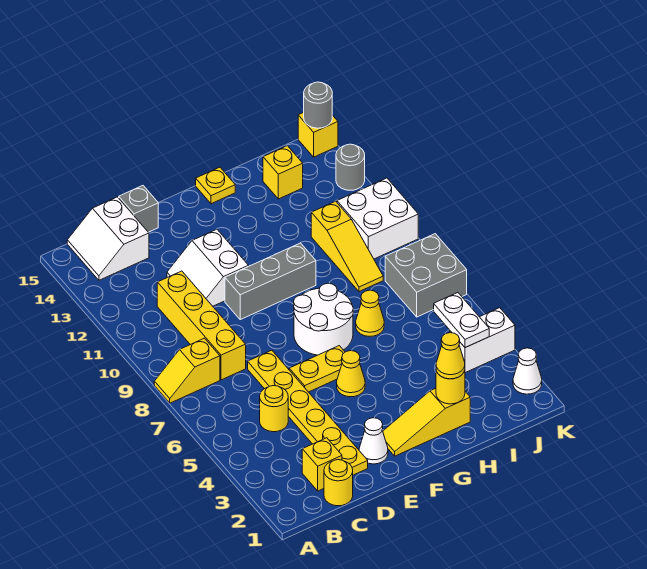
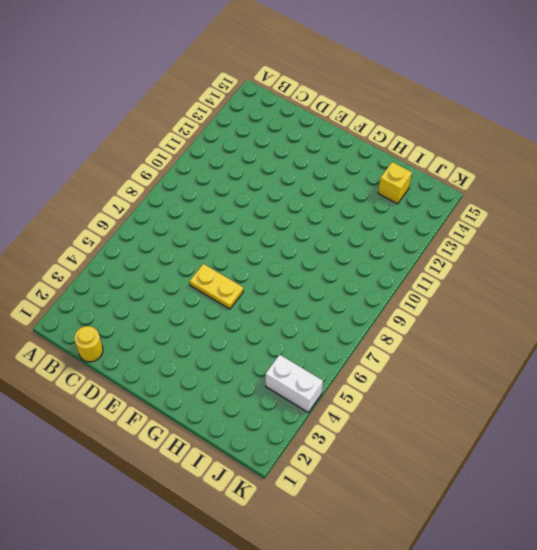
none -> yellow slope A8:B8 level 1 top B
none -> white slope B14:C15 level 1 top C
none -> yellow brick C2 level 1

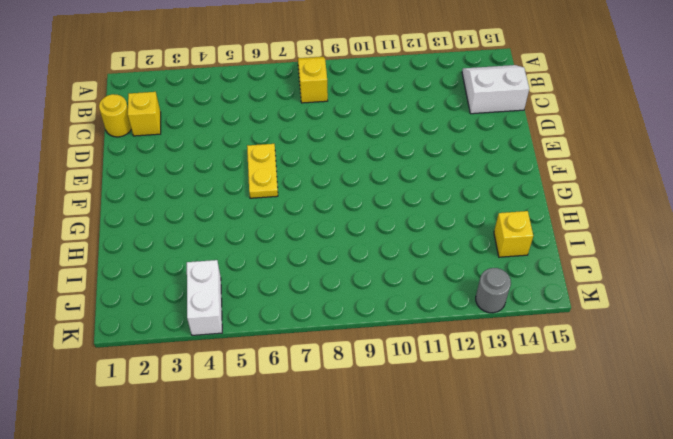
none -> yellow round brick C5 level 1
none -> yellow brick C8:C11 level 1
none -> yellow plate D2:D7 level 1

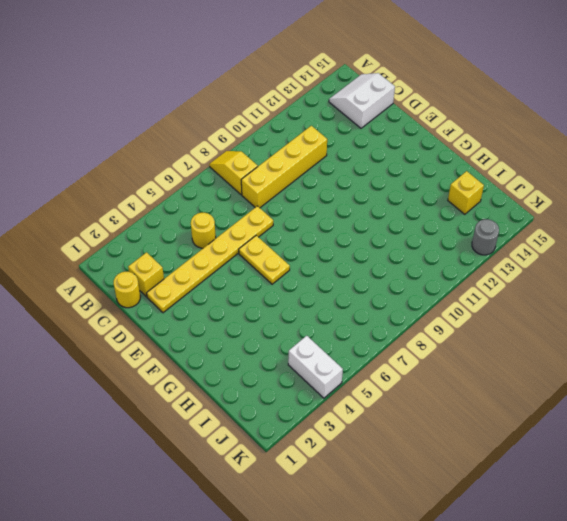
none -> white slope D11:E12 level 1 top E
none -> grey brick D15 level 1
none -> white cone E2 level 1

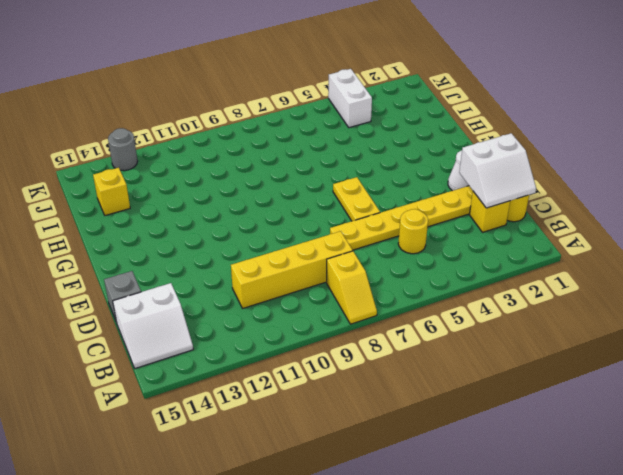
white slope C1:D2 level 2 top D -> white slope D11:E12 level 1 top E
none -> grey brick E10:G10 level 1
none -> yellow slope F2:H2 level 1 top H
none -> yellow cone F5 level 1

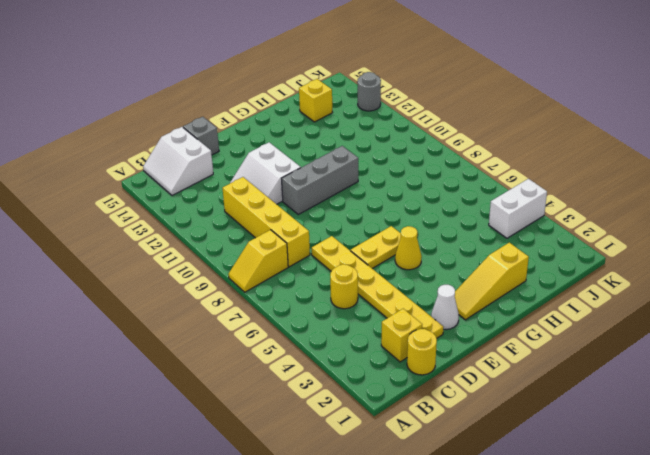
none -> white round brick F7:G8 level 1
none -> yellow plate G15 level 1
none -> yellow cone H7 level 1

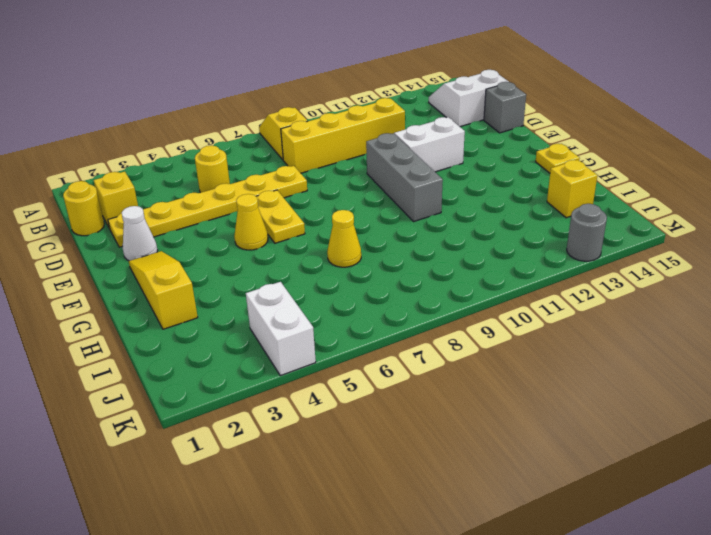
none -> white round brick F7:G8 level 1
none -> yellow slope I9:I11 level 1 top 11
none -> grey brick J7:K8 level 1

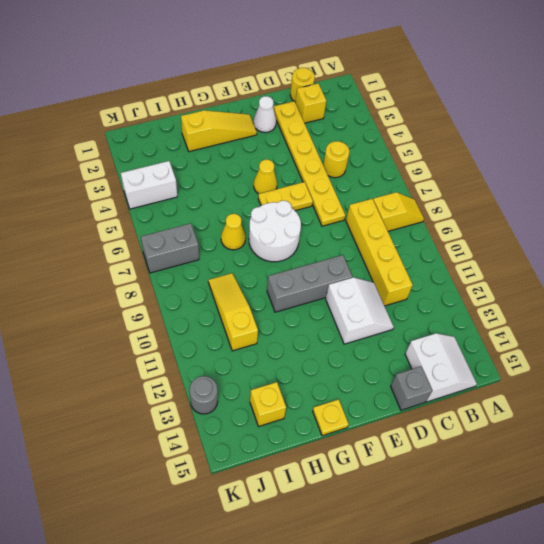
grey brick J7:K7 level 1 -> grey brick J7:K8 level 1
none -> white brick J10:K11 level 1
none -> white cone K2 level 1
none -> yellow brick K15 level 1

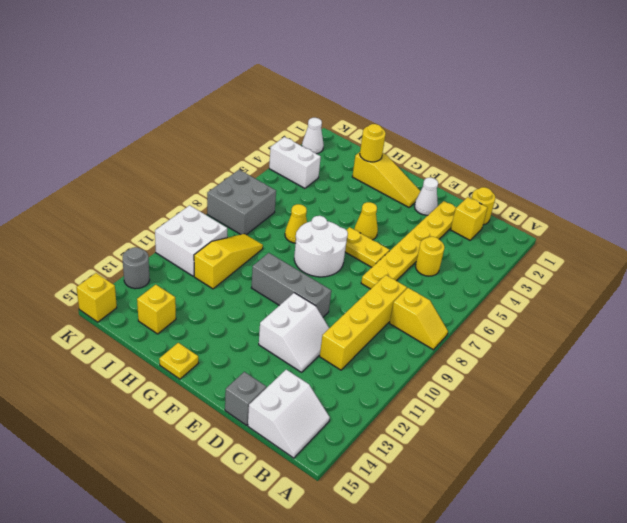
none -> white plate J4:J5 level 2
none -> grey round brick K15 level 2
none -> yellow cone H2 level 3

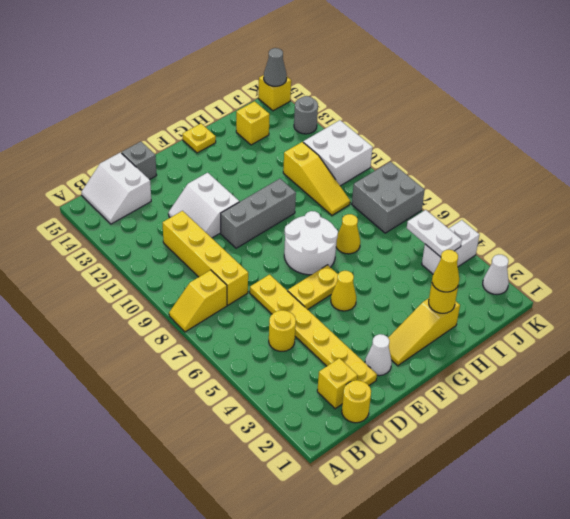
grey cone K15 level 2 -> grey round brick K15 level 2

